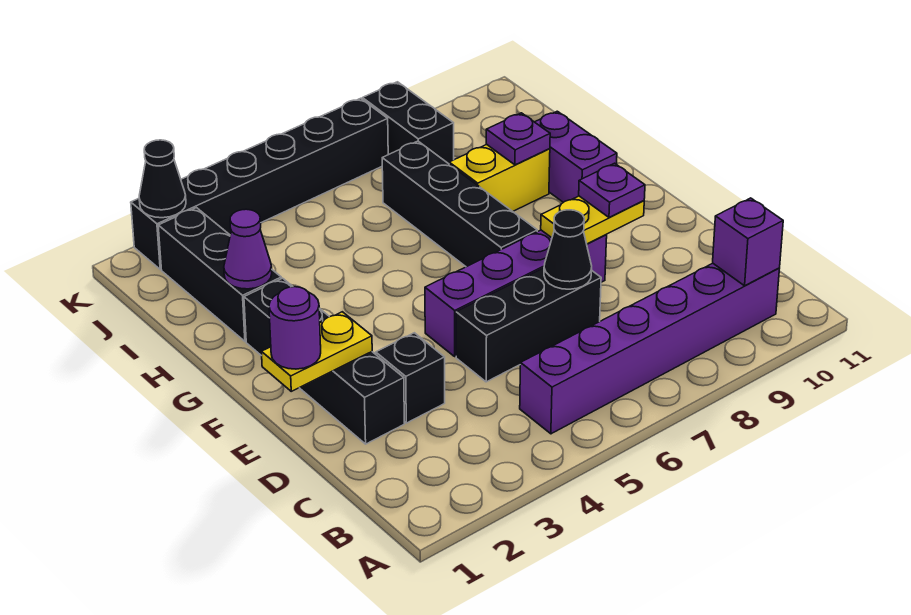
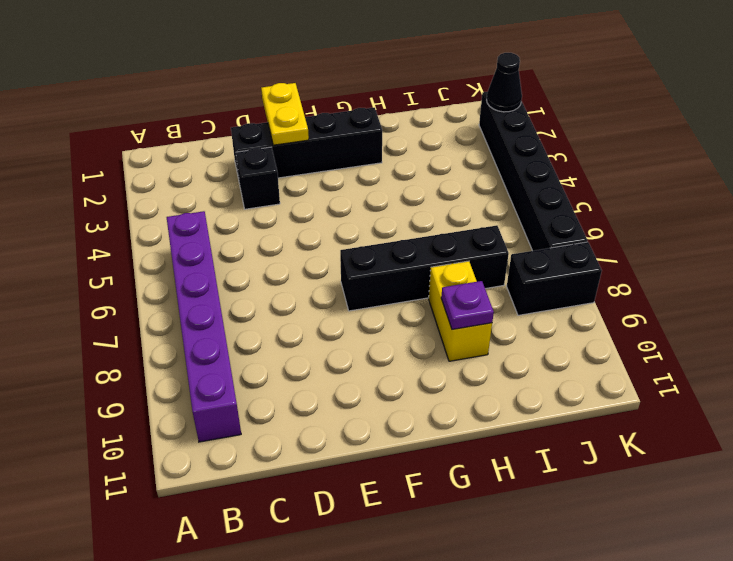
none -> black brick D5:D7 level 1
none -> purple brick E5:E8 level 1
none -> purple brick G10:H10 level 1

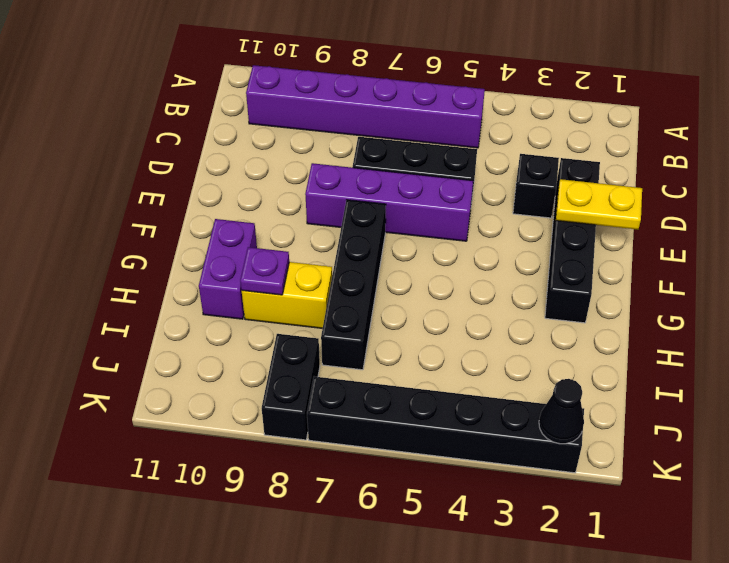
none -> black brick H2:J2 level 1
none -> purple brick B10 level 2
none -> black cone D7 level 2

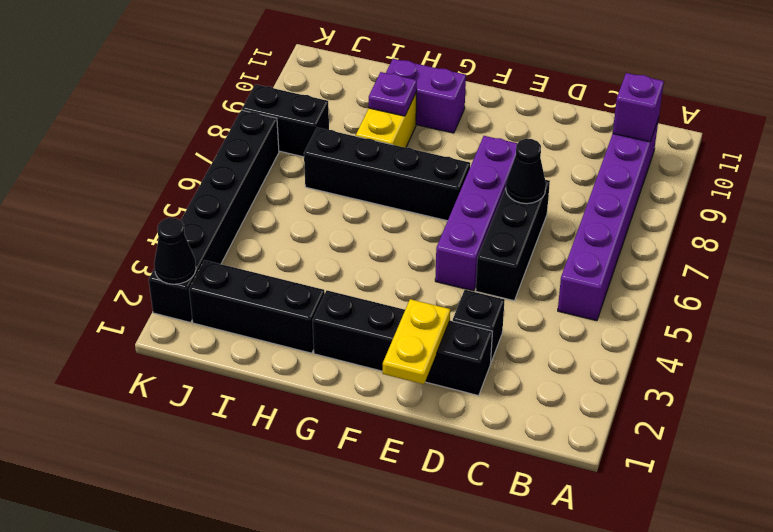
none -> yellow plate E8:E9 level 2
none -> purple cone H2 level 2
none -> purple round brick E1 level 3

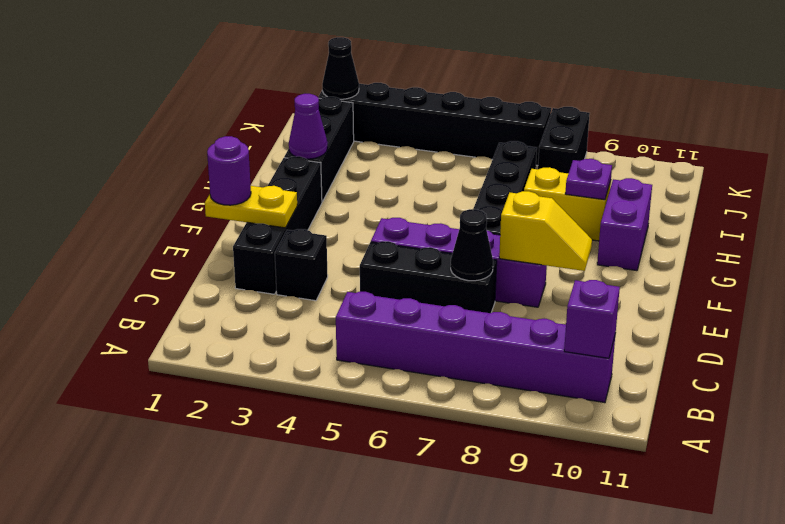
yellow slope E8:E9 level 2 top 8 -> yellow plate E8:E9 level 2
none -> purple plate E9 level 3

